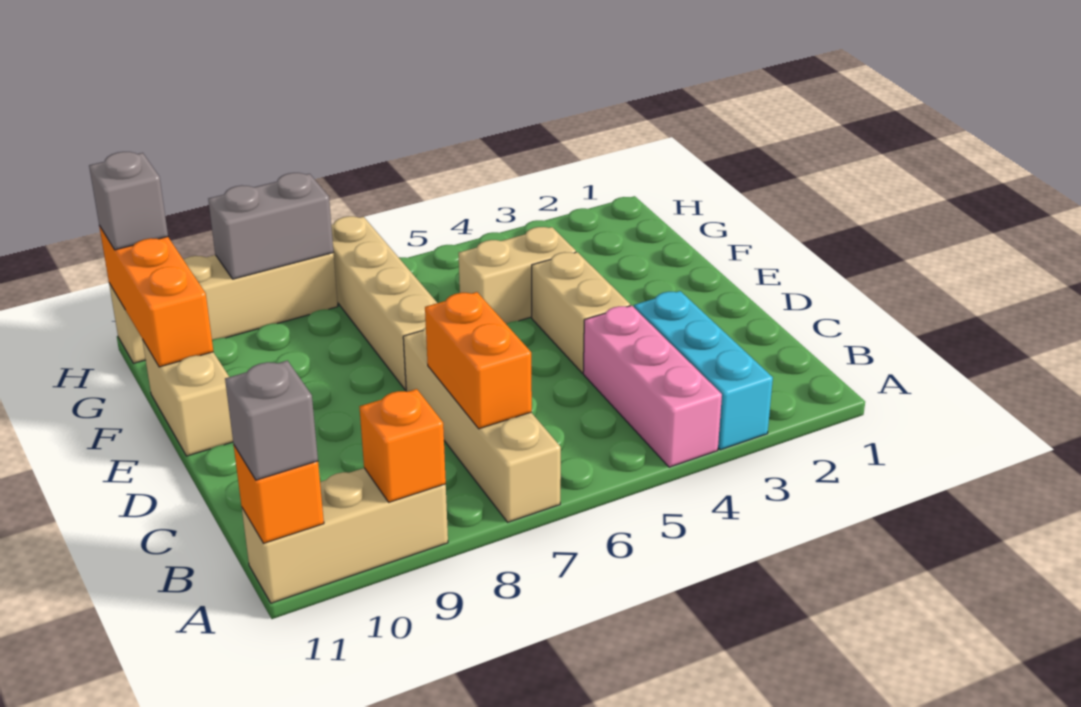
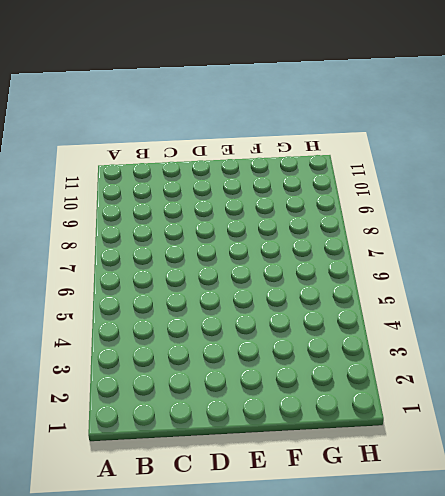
none -> cyan brick A3:C3 level 1
none -> pink brick A4:C4 level 1
none -> tan brick A7:D7 level 1

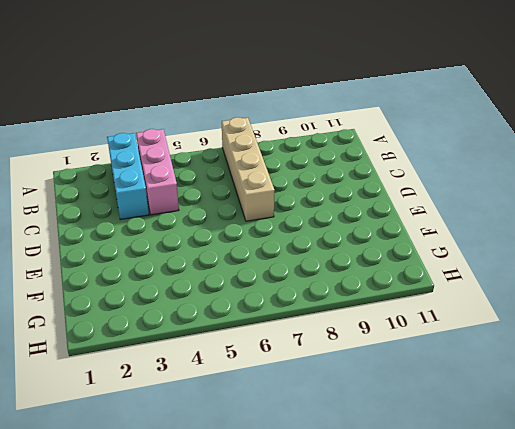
none -> tan brick A9:A11 level 1
none -> tan brick D4:E4 level 1
none -> tan brick E7:H7 level 1

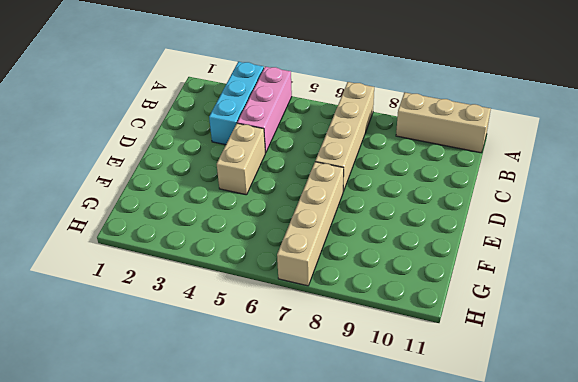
none -> tan brick E11:F11 level 1
none -> tan brick F4:F5 level 1
none -> tan brick H8:H11 level 1

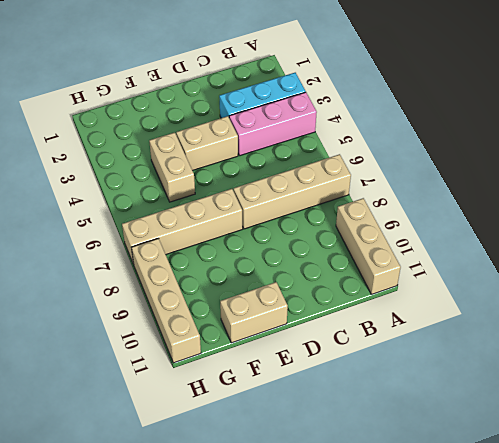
none -> orange brick A9 level 2
none -> orange brick A11 level 2
none -> orange brick B7:C7 level 2

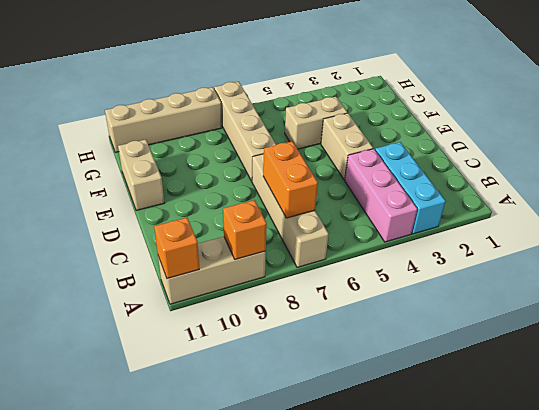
none -> orange brick F11:H11 level 2
none -> grey brick H8:H9 level 2
none -> grey brick A11 level 3

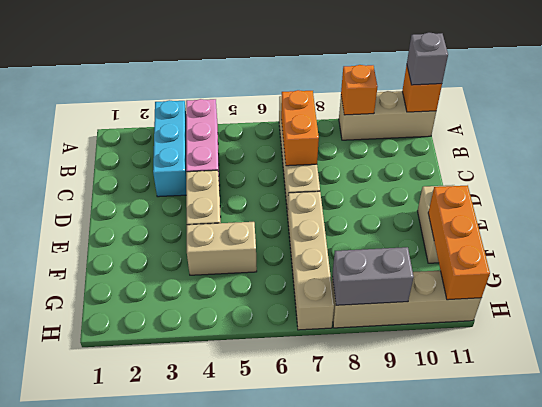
none -> grey brick H11 level 3

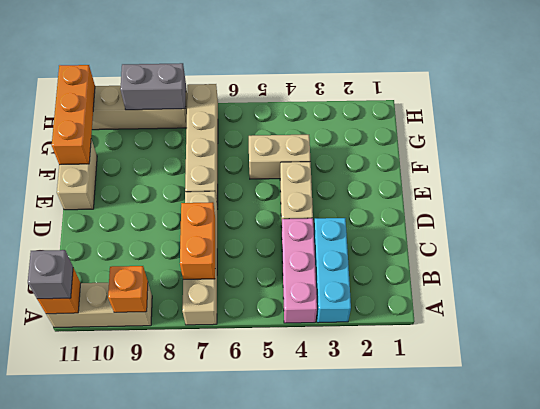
none -> grey brick H11 level 3

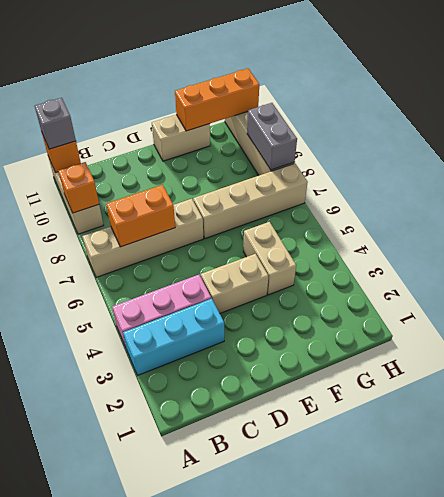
none -> grey brick H11 level 3

